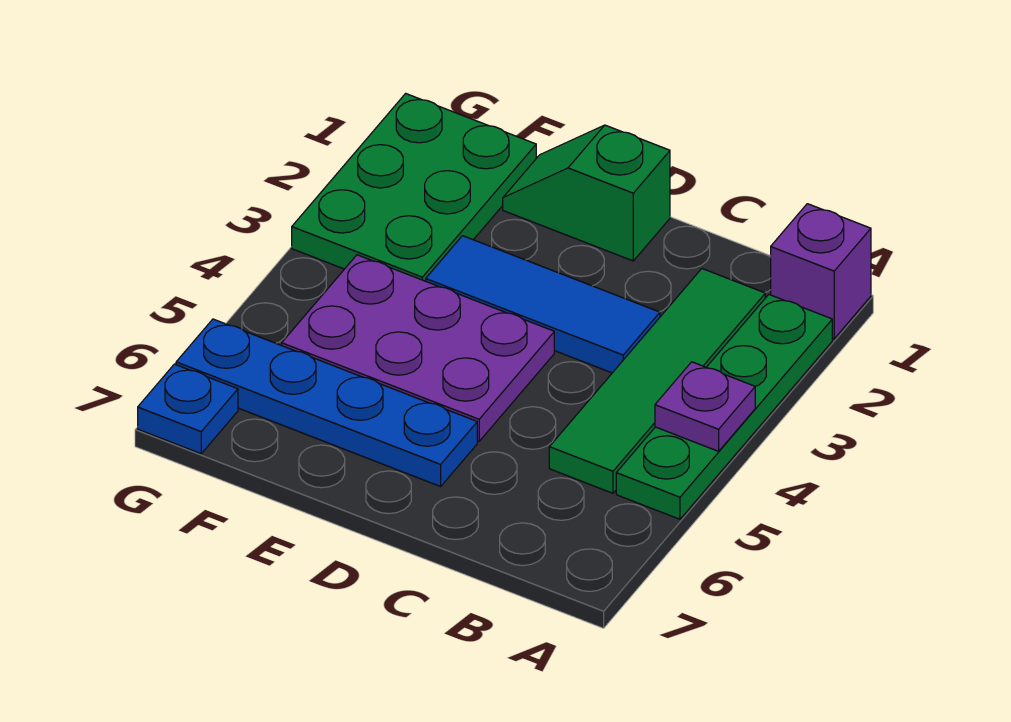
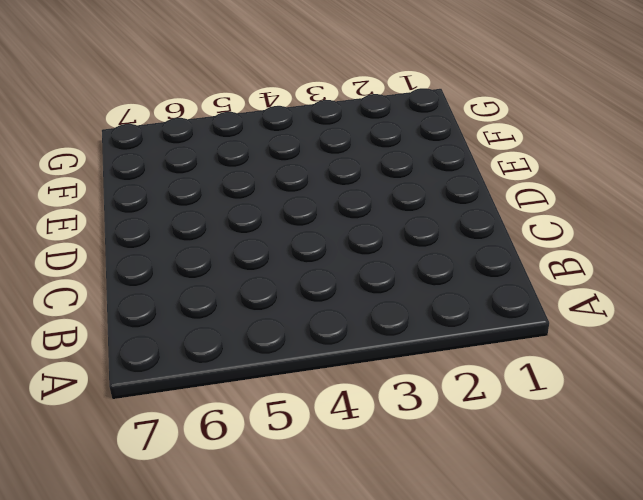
none -> purple brick A1 level 1
none -> green plate A2:A5 level 1

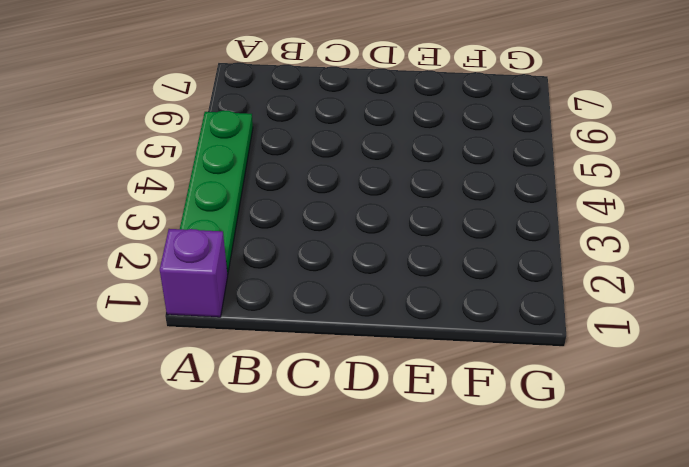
none -> green tile B2:B5 level 1
none -> blue tile C3:E3 level 1

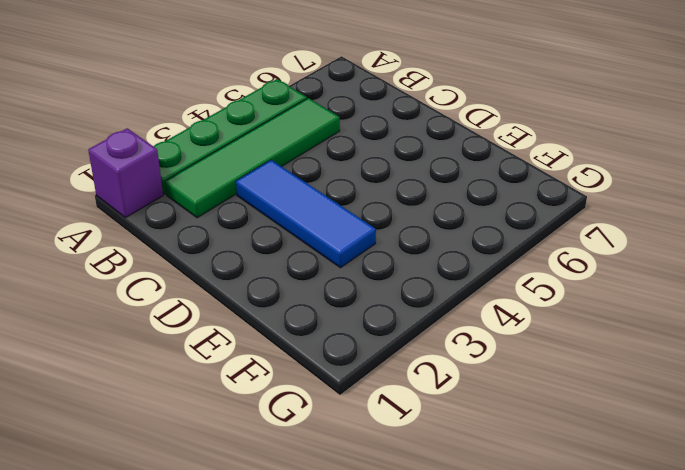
none -> green slope D1:E1 level 1 top D
none -> purple plate D4:F5 level 1

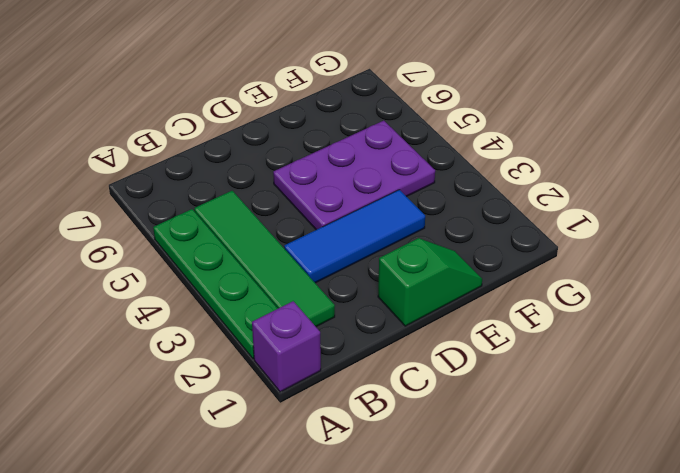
none -> blue plate D6:G6 level 1
none -> green plate F1:G3 level 1

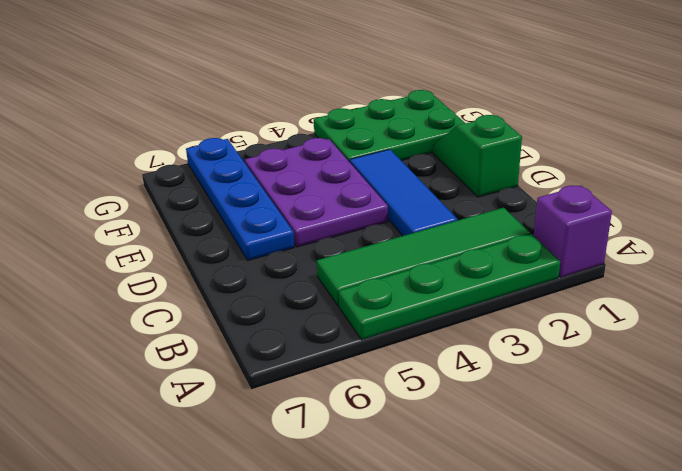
none -> blue plate G7 level 1
none -> purple plate A4 level 2

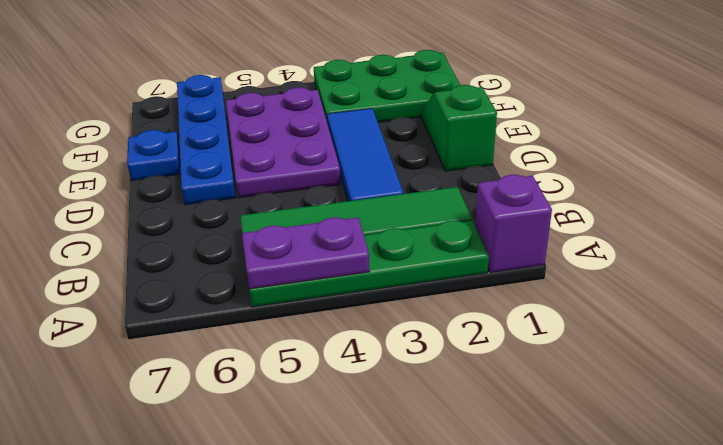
purple plate A4:A5 level 2 -> purple plate A4 level 2
blue plate E7 level 1 -> blue plate G7 level 1

